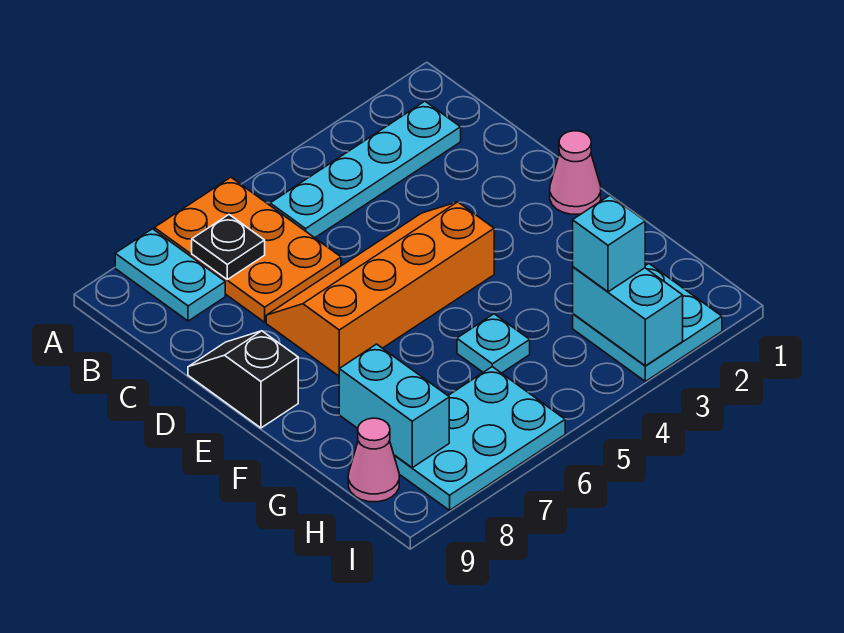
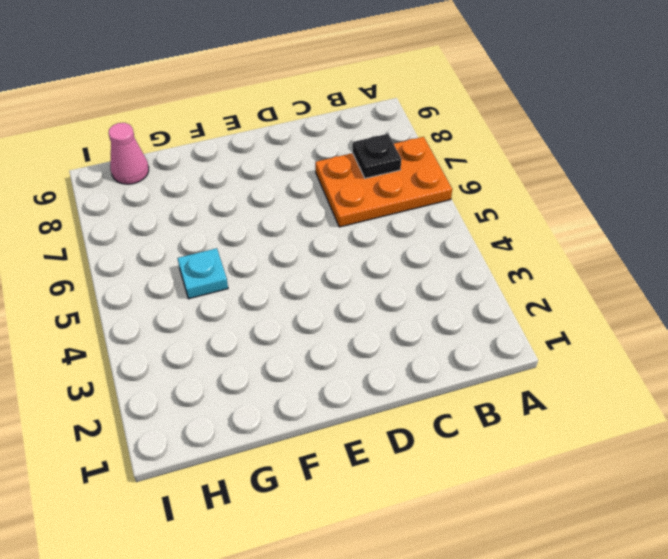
none -> cyan plate A8:B8 level 1
none -> cyan plate B2:B5 level 1
none -> orange slope D4:E7 level 1 top E

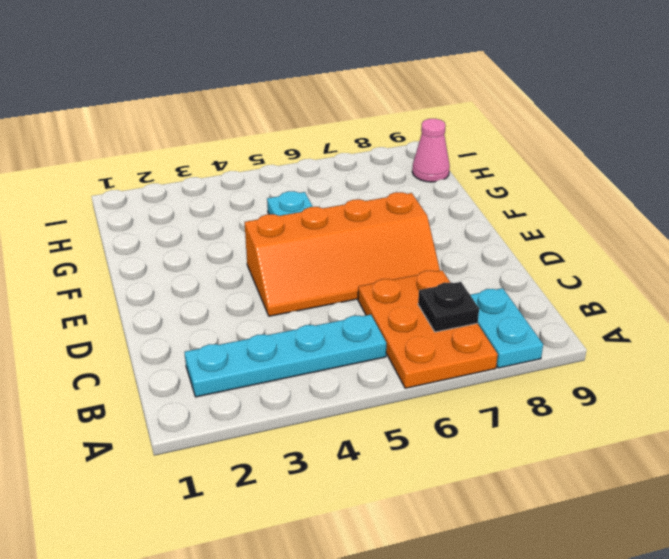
none -> black slope D9:E9 level 1 top E
none -> pink cone E1 level 1
none -> cyan plate H2:I3 level 1

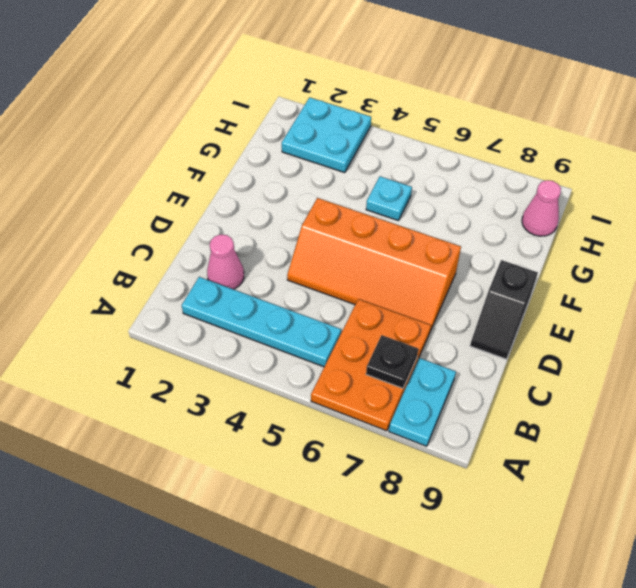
pink cone C2 level 1 -> pink cone E1 level 1
none -> cyan plate H6:I8 level 1
none -> cyan brick G8:H8 level 2
none -> cyan brick H3:I3 level 2

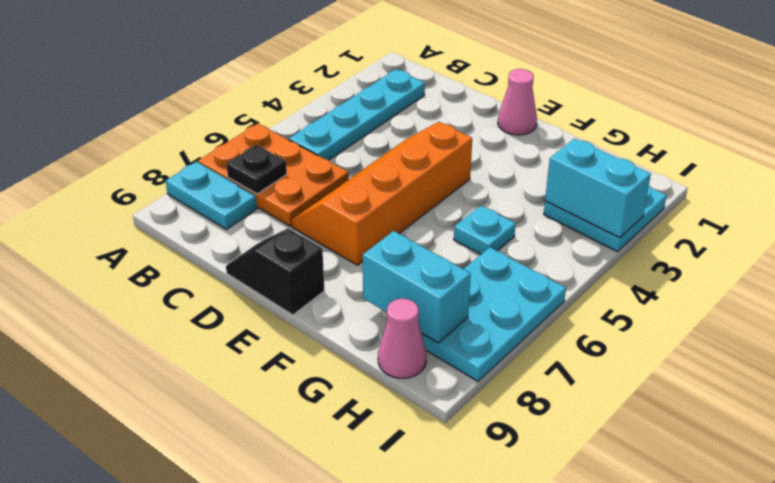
none -> cyan brick H3 level 3

